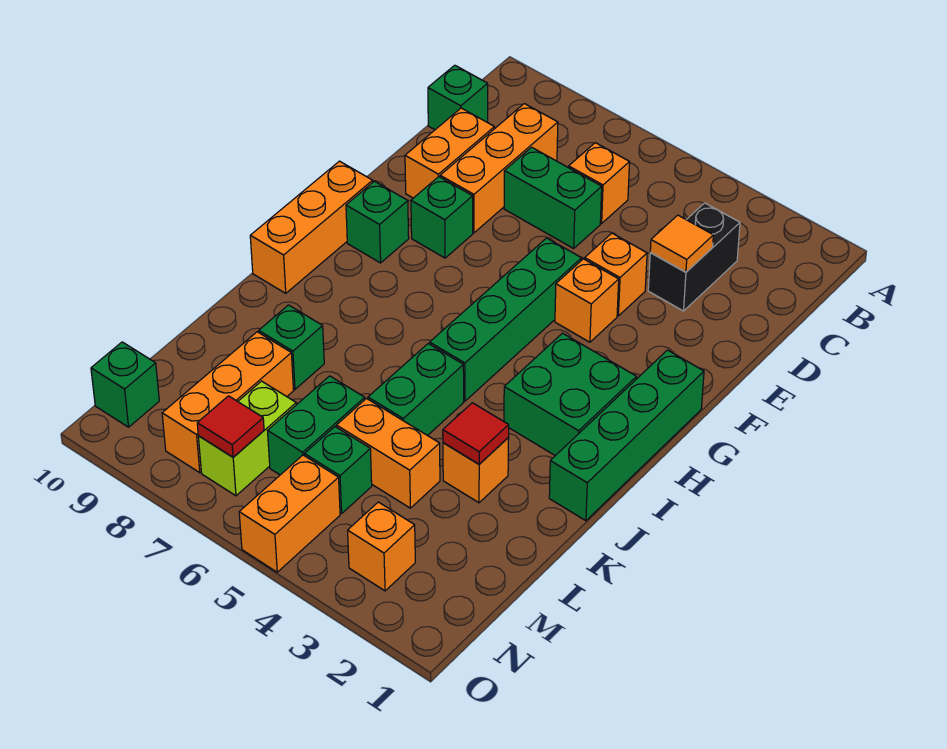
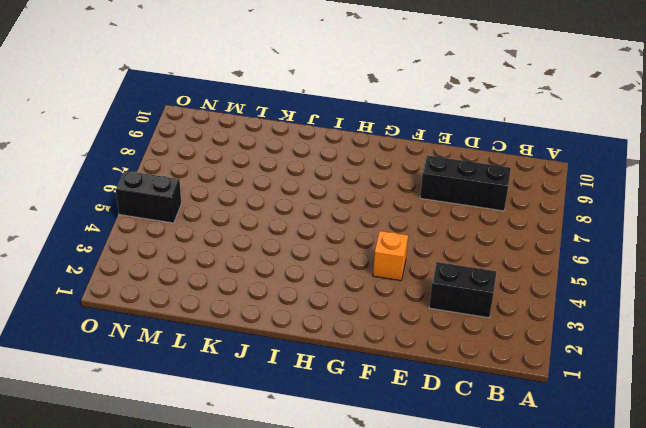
black brick C8:E8 level 1 -> orange brick C8:E8 level 1
black brick N5:O5 level 1 -> orange brick N5:O5 level 1
none -> orange brick C6 level 1
none -> green brick C10 level 1
none -> green brick D6:D7 level 1

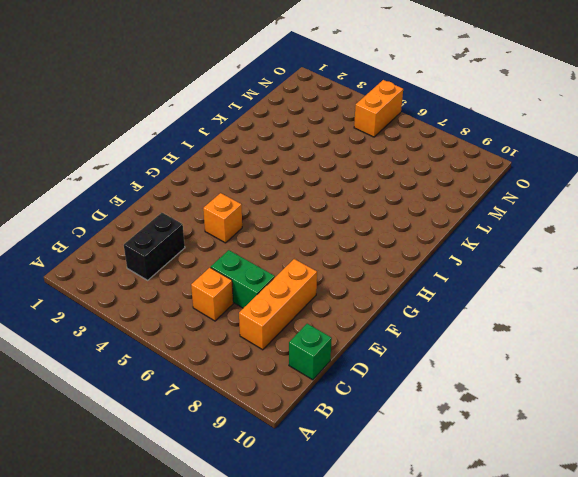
none -> orange brick D9:E9 level 1
none -> orange brick E4 level 1
none -> green brick F5:I5 level 1

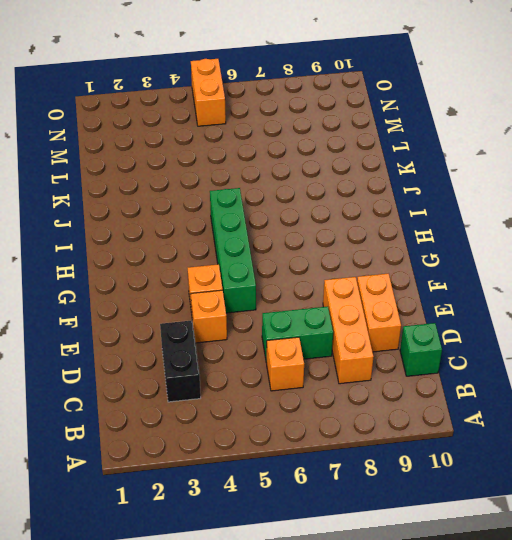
none -> green brick F8 level 1
none -> green brick G1:J1 level 1
none -> green brick G9 level 1

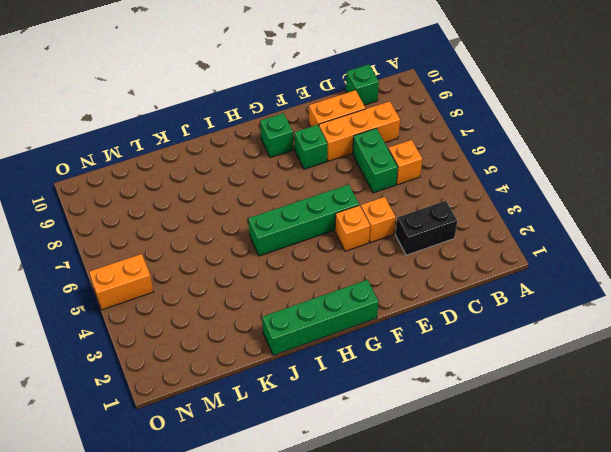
none -> orange brick G10:I10 level 1
none -> green brick H2:I3 level 1
none -> green brick J5:K5 level 1

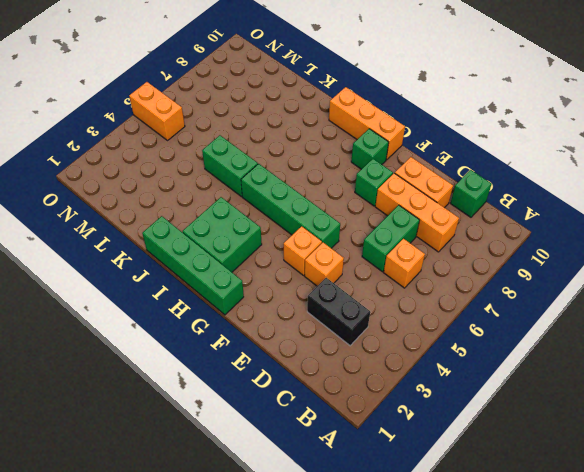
none -> orange brick K3 level 1
none -> green brick K8 level 1
none -> orange brick L4:L5 level 1

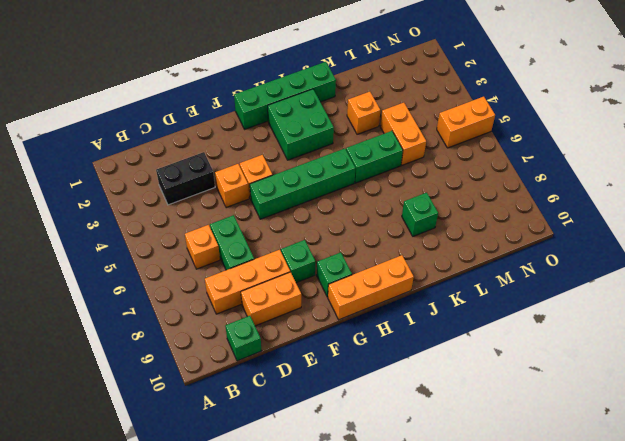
none -> green brick L6:M6 level 1
none -> orange brick L8:N8 level 1
none -> green brick M5 level 1

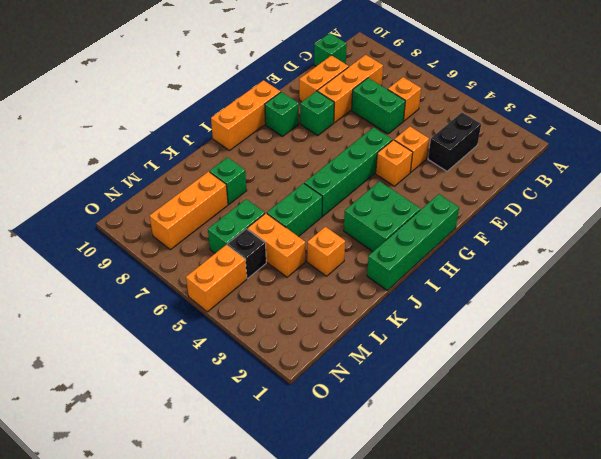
black brick M5 level 1 -> green brick M5 level 1
none -> lime brick M7:N7 level 1
none -> orange brick N3 level 1
none -> green brick N10 level 1

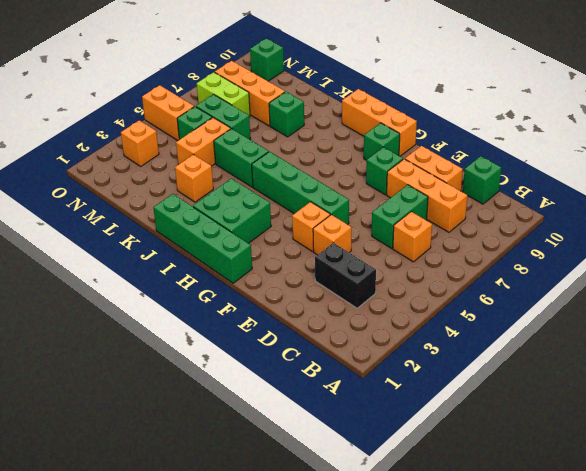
none -> orange tile D3 level 2
none -> red tile K3 level 2
none -> red tile N7 level 2

